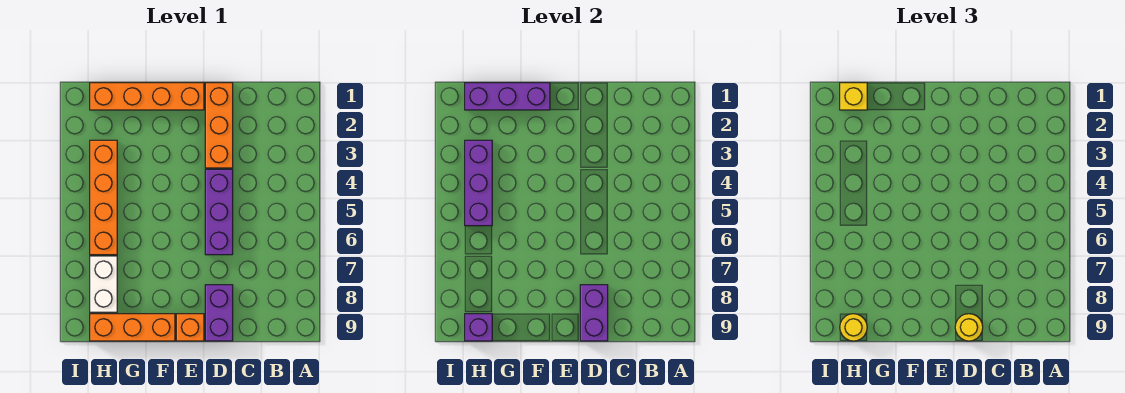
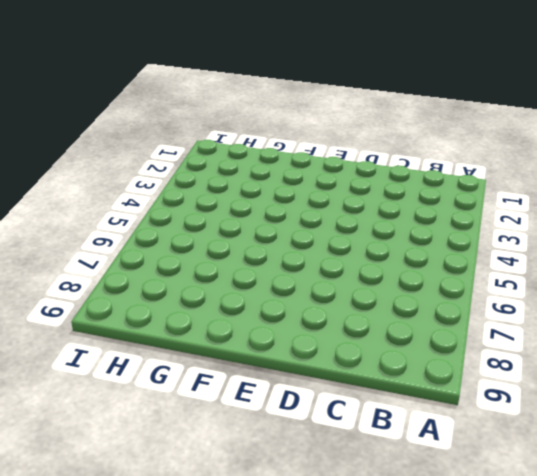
none -> orange brick D1:D3 level 1
none -> purple brick D4:D6 level 1
none -> purple brick D8:D9 level 1

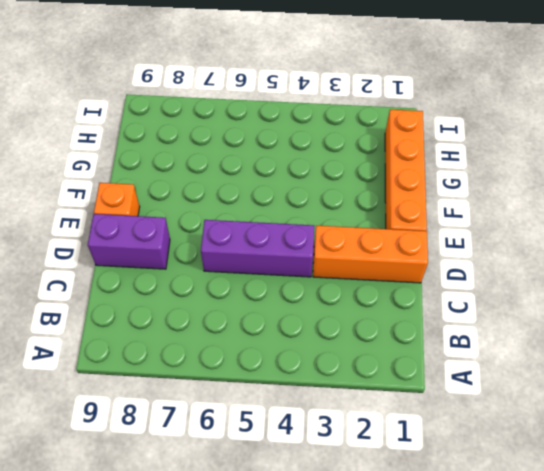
none -> orange brick F9:H9 level 1
none -> orange brick H3:H6 level 1
none -> white brick H7:H8 level 1

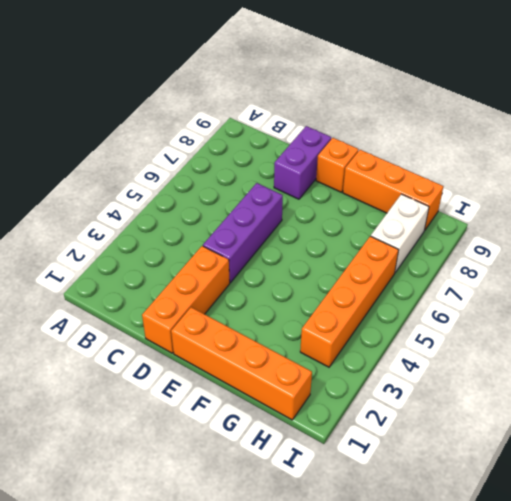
none -> purple brick D8:D9 level 2
none -> purple brick F1:H1 level 2
none -> purple brick H3:H5 level 2

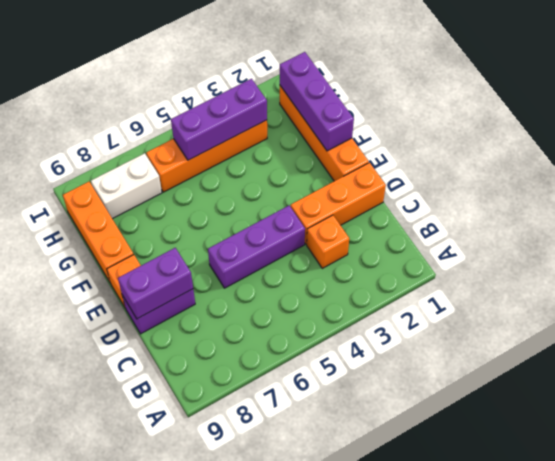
orange brick C3 level 1 -> none
none -> purple brick H9 level 2
none -> yellow round brick D9 level 3
none -> yellow brick H1 level 3

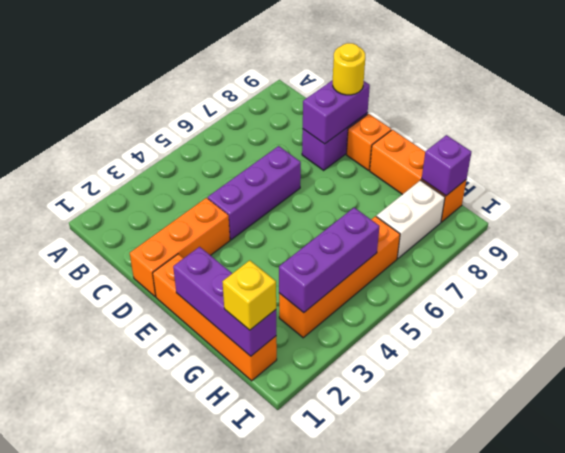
none -> yellow round brick H9 level 3

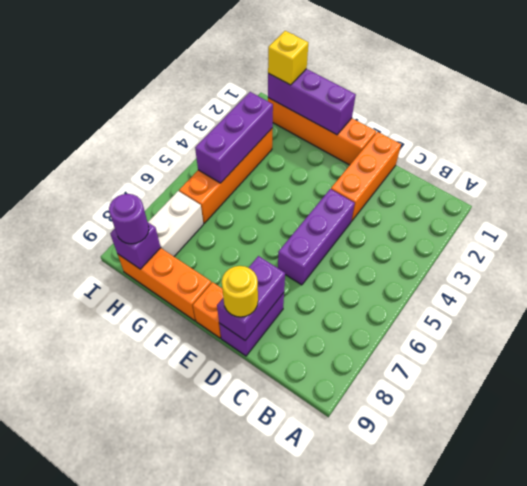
purple round brick H9 level 3 -> yellow round brick H9 level 3

